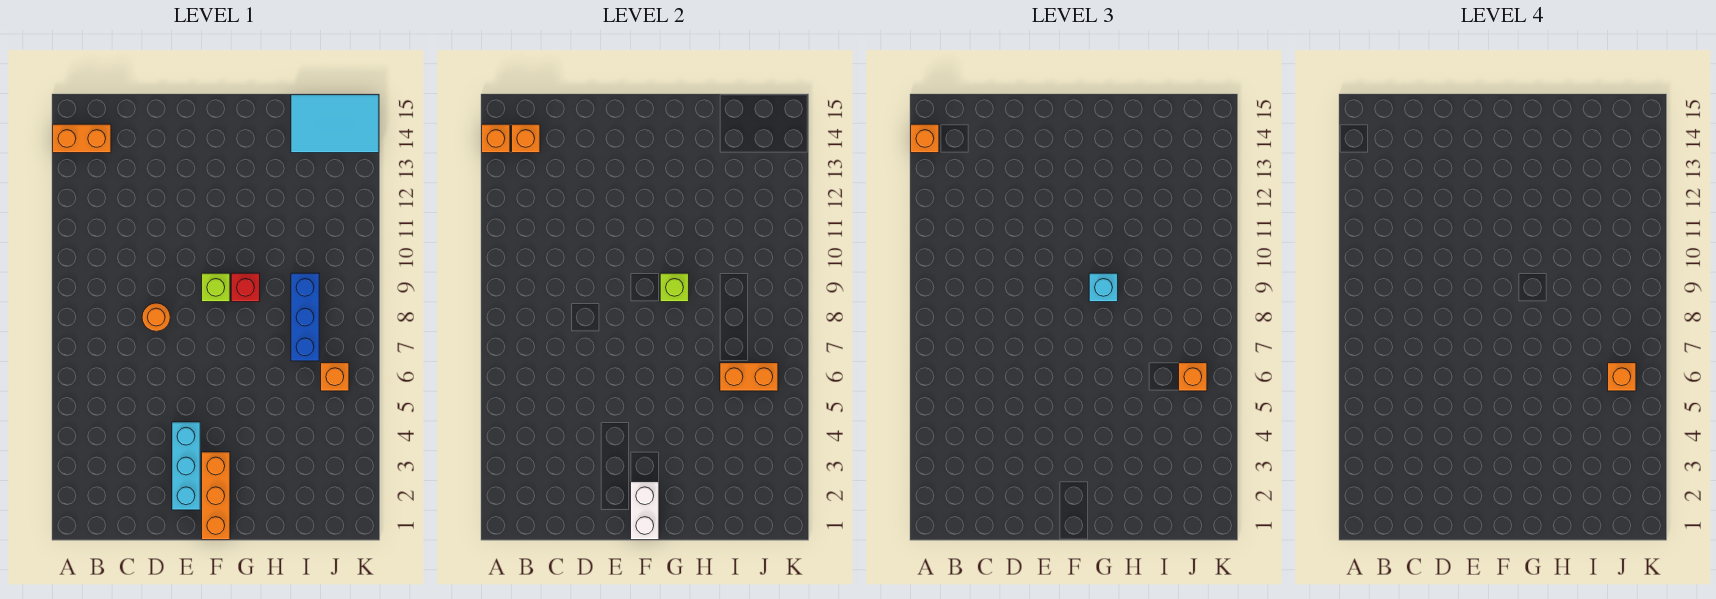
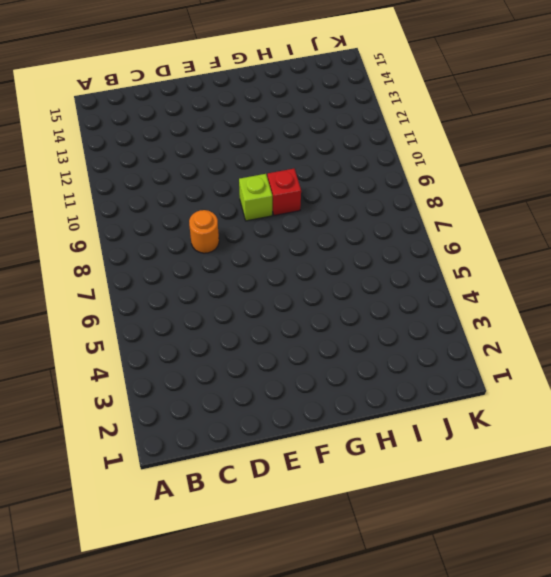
none -> orange brick A14:B14 level 1
none -> cyan brick E2:E4 level 1
none -> orange brick F1:F3 level 1

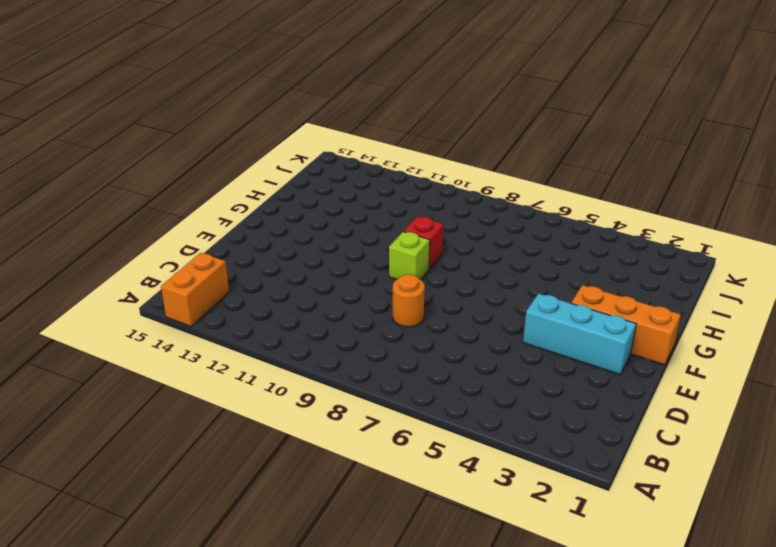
none -> blue brick I7:I9 level 1
none -> cyan tile I14:K15 level 1
none -> orange brick J6 level 1

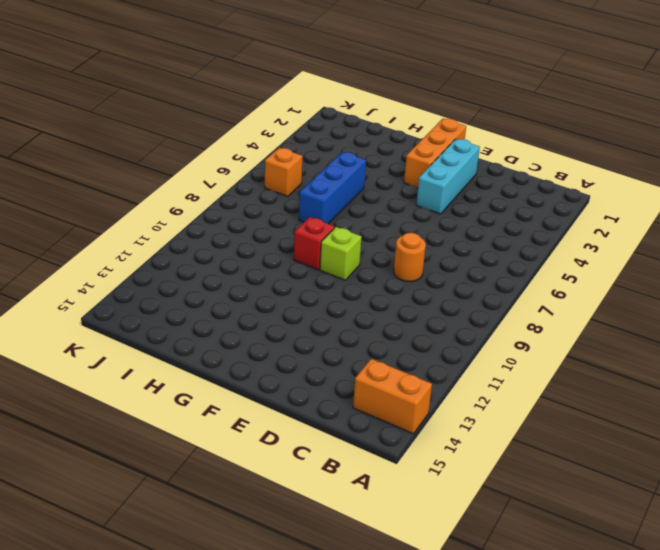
blue brick H5:H7 level 1 -> blue brick I7:I9 level 1
none -> cyan tile I14:K15 level 1
none -> orange brick A14 level 2
none -> orange brick B14 level 2

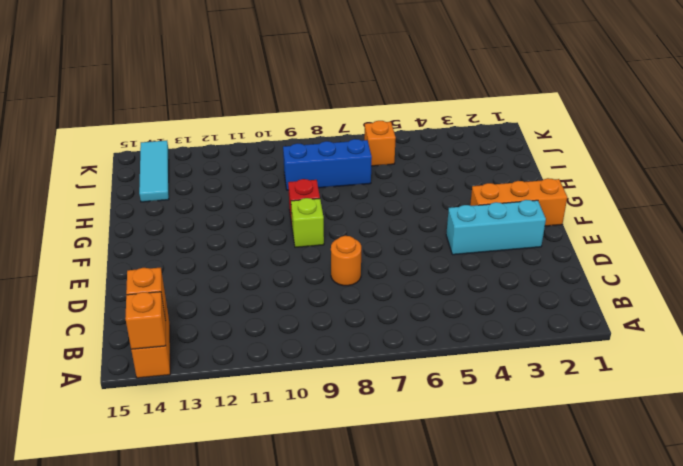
cyan tile I14:K14 level 1 -> cyan tile I14:K15 level 1
none -> white brick F1:F2 level 2
none -> lime brick G9 level 2
none -> orange brick I6:J6 level 2

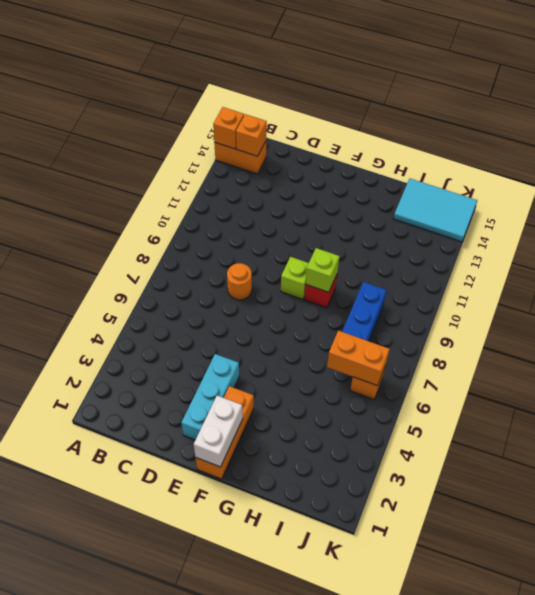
none -> orange brick A14 level 3
none -> cyan brick G9 level 3
none -> orange brick J6 level 3

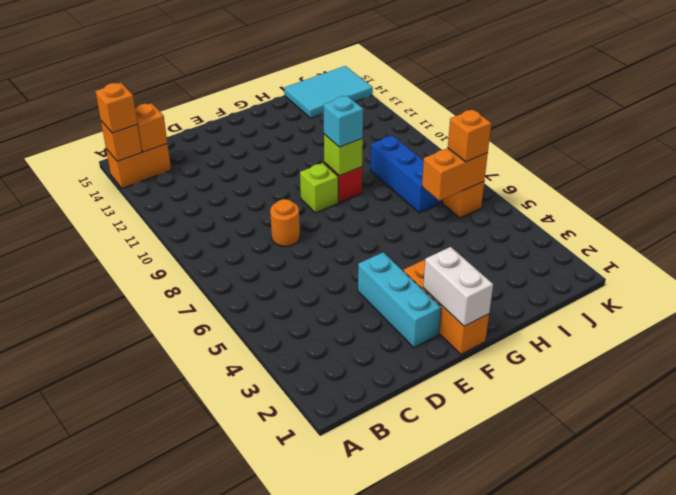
none -> orange brick J6 level 4

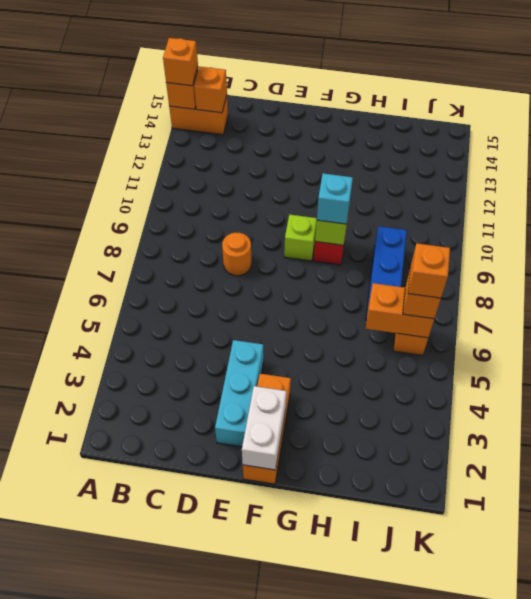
none -> cyan tile I14:K15 level 1

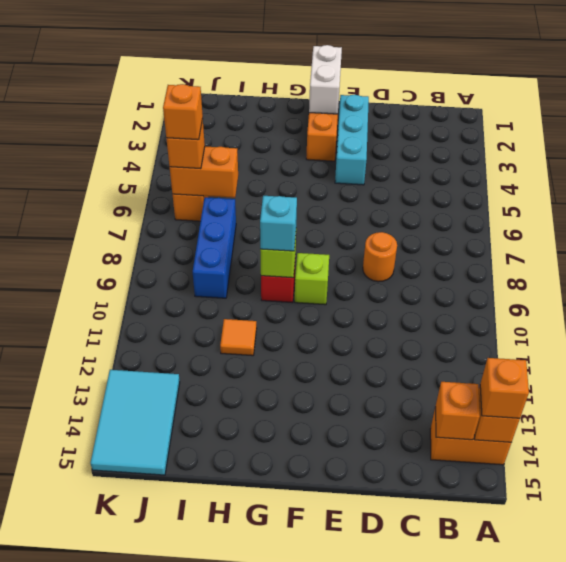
orange tile H11 level 1 -> none
cyan tile J13:K15 level 1 -> cyan tile I14:K15 level 1

